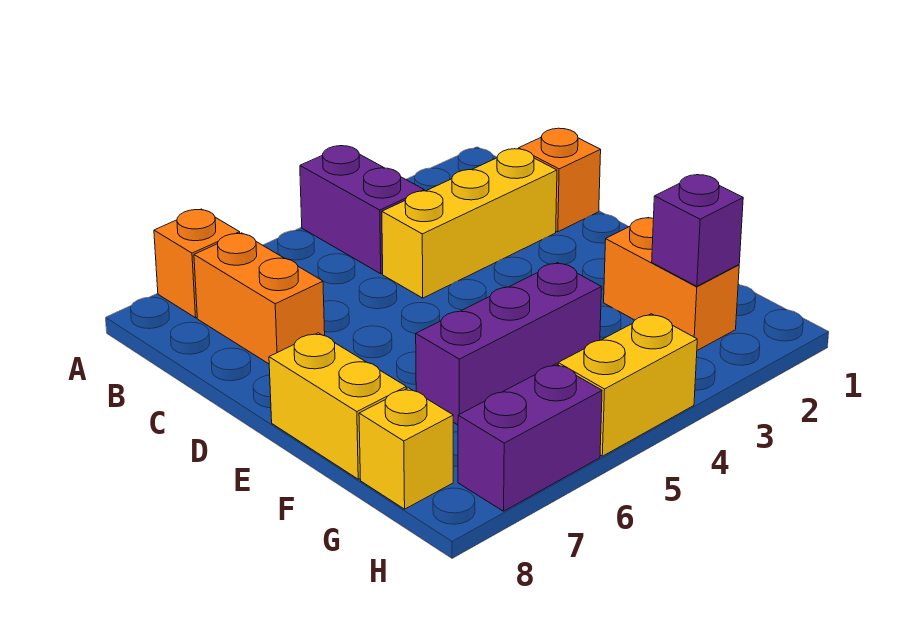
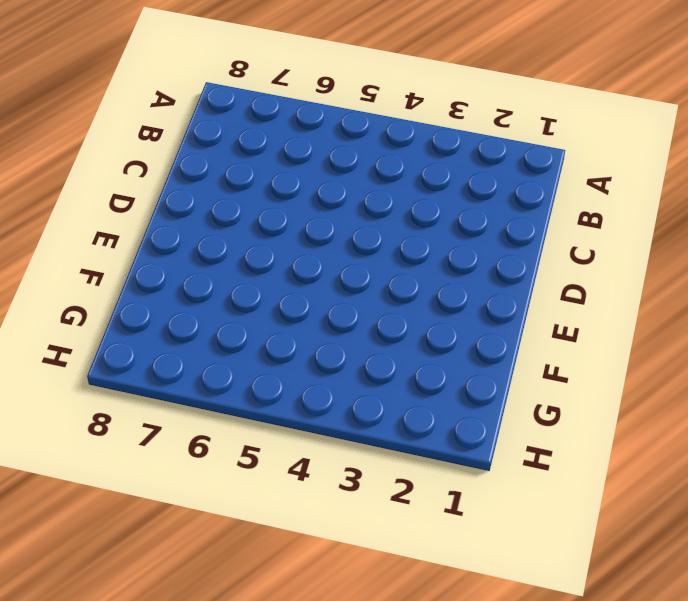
none -> purple brick A4:B4 level 1
none -> orange brick A7 level 1
none -> orange brick B7:C7 level 1

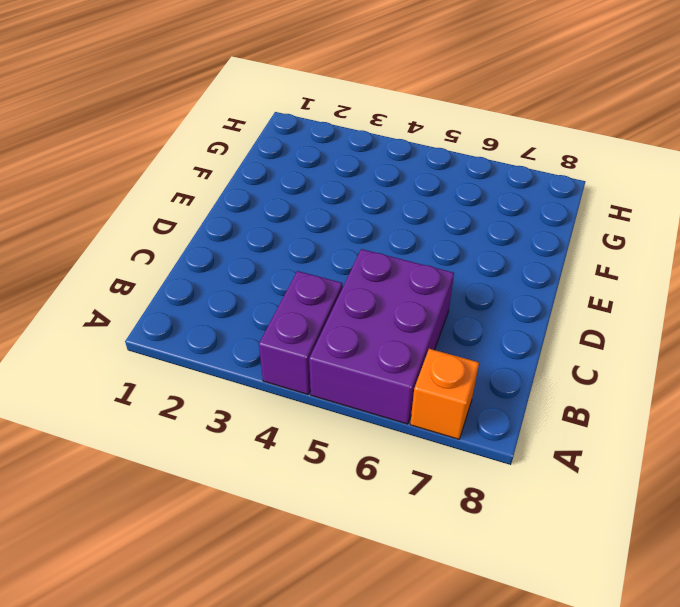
purple brick A5:C6 level 1 -> none
none -> orange brick B7:C7 level 1
none -> orange brick C1 level 1
none -> yellow brick C2:C4 level 1

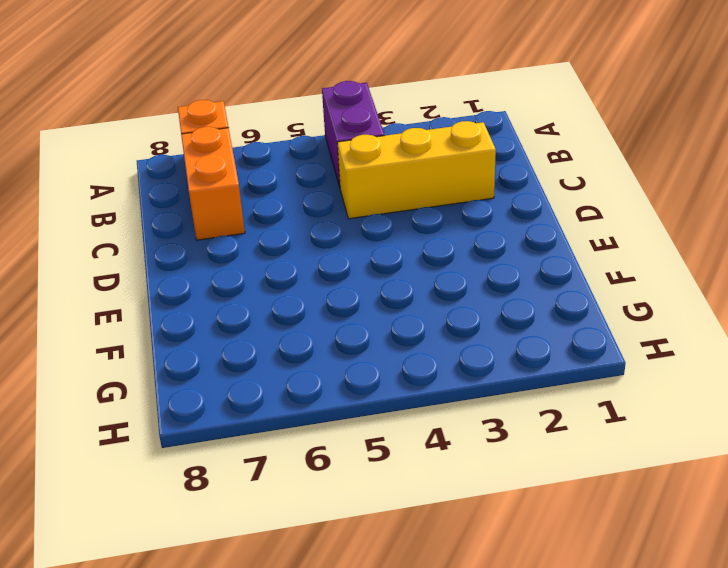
none -> orange brick C1 level 1
none -> yellow brick E8:F8 level 1
none -> orange brick F2:G2 level 1

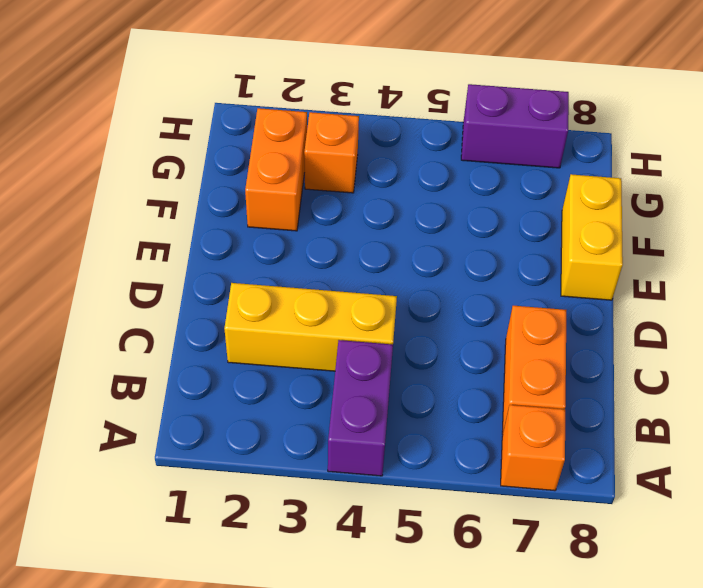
orange brick G3 level 1 -> orange brick C1 level 1
none -> purple brick F4:F6 level 1
none -> yellow brick G8 level 1
none -> yellow brick H4:H5 level 1

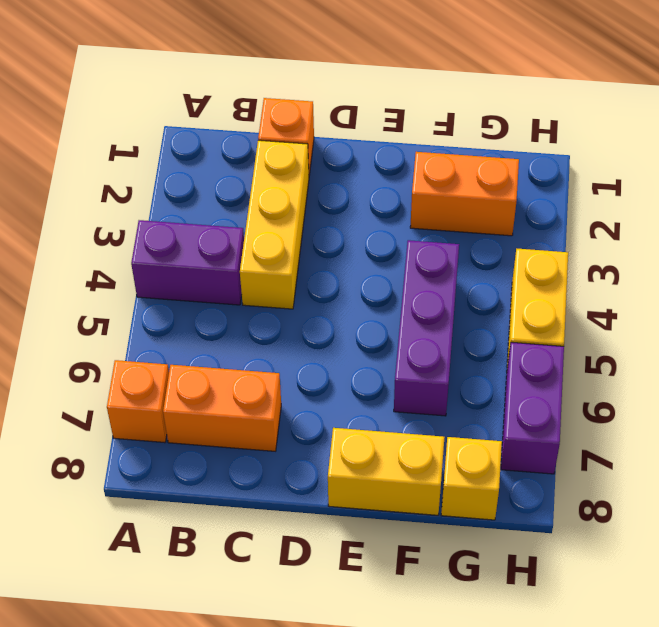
none -> purple brick G2 level 2

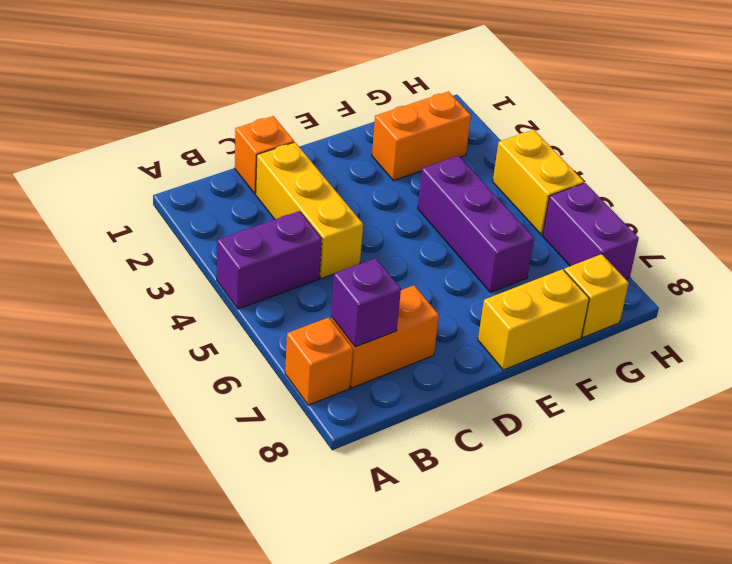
purple brick B7 level 2 -> purple brick G2 level 2

